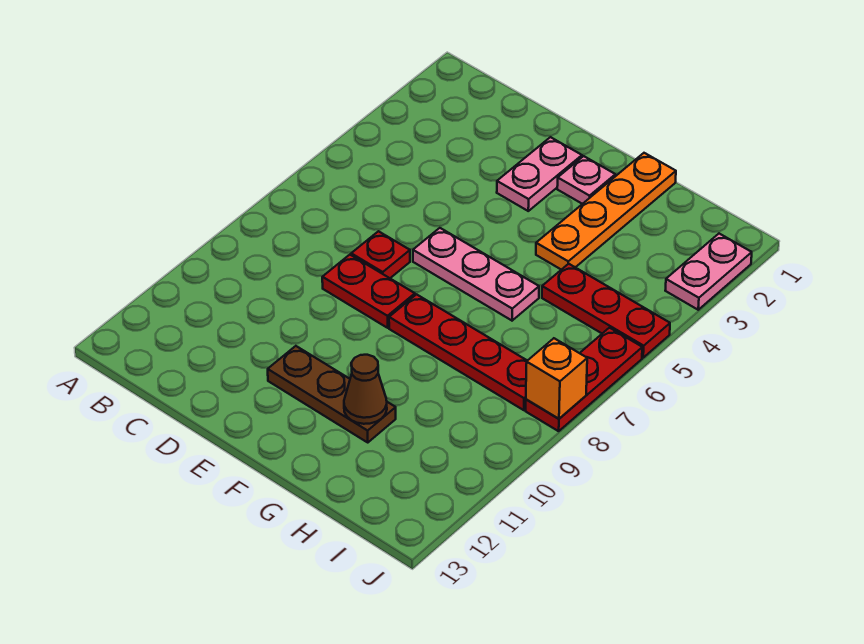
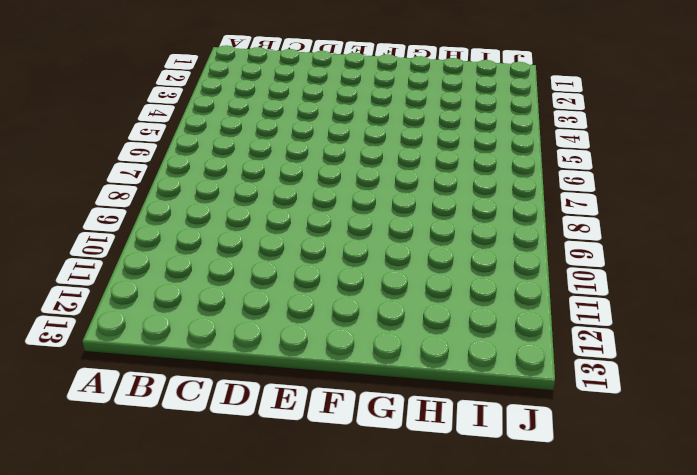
none -> red plate D7 level 1
none -> red plate D8:E8 level 1
none -> pink plate E2:E3 level 1

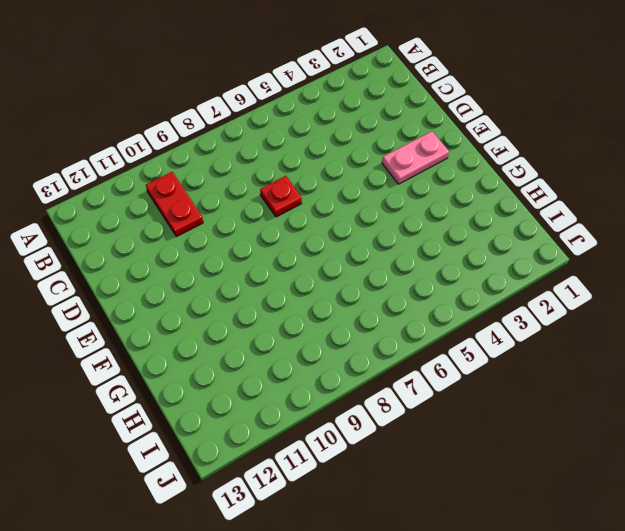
red plate B10:C10 level 1 -> red plate D8:E8 level 1
none -> pink plate E6:G6 level 1
none -> brown plate E11:G11 level 1
none -> pink plate F2 level 1

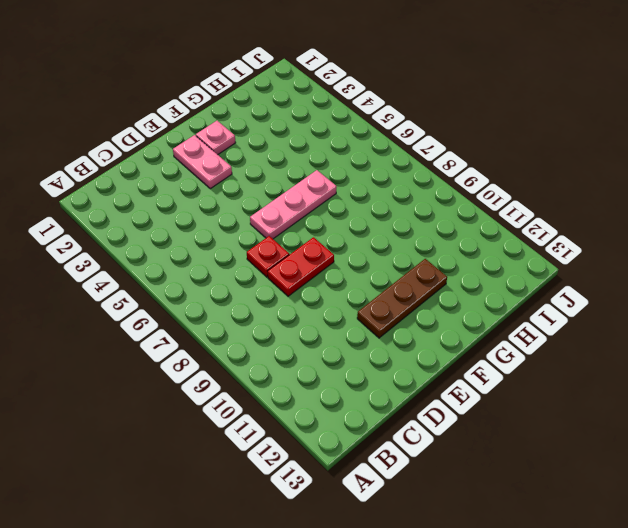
none -> red plate F8:I8 level 1
none -> orange plate G1:G4 level 1
none -> red plate H5:J5 level 1

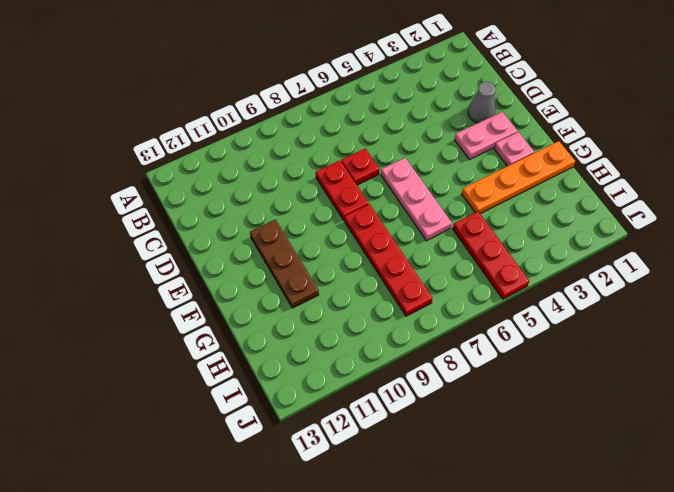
grey cone D2 level 1 -> none
none -> pink plate J2:J3 level 1
none -> red plate J6:J8 level 1
none -> brown cone G11 level 2

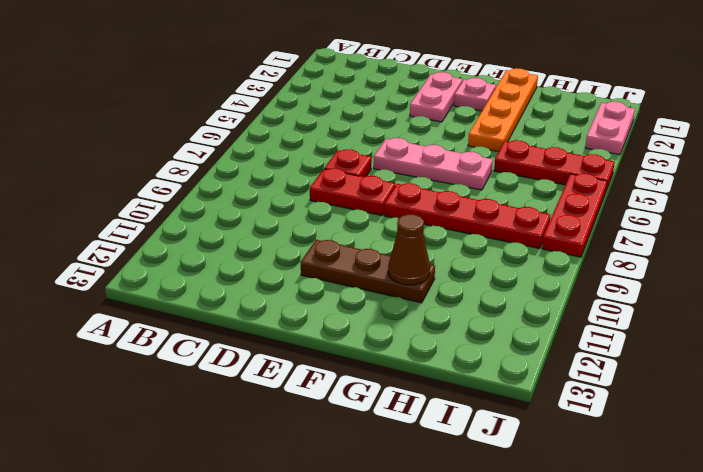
none -> orange brick J8 level 2

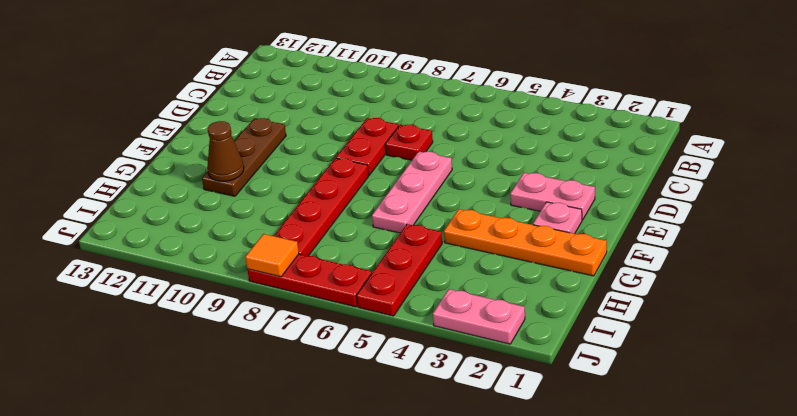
orange tile J8 level 2 -> orange brick J8 level 2

